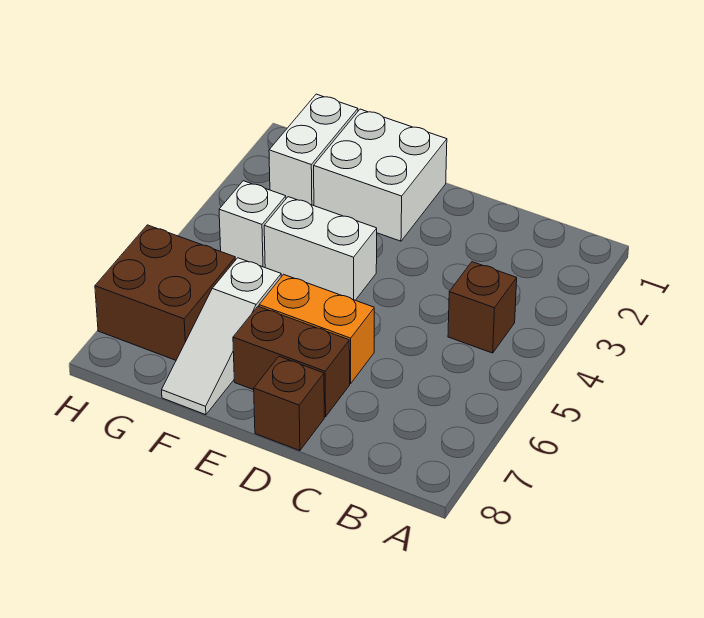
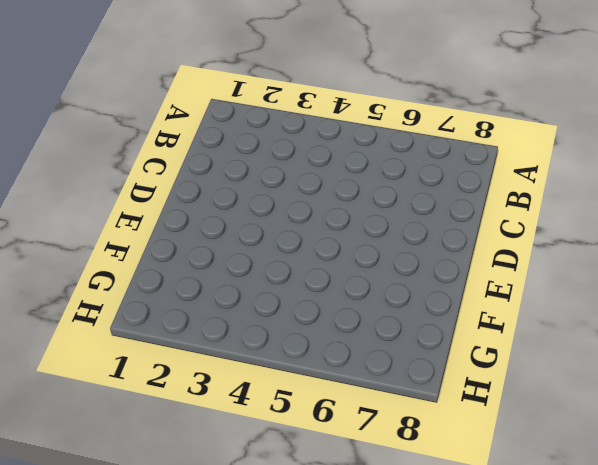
none -> brown brick B4 level 1
none -> orange brick D6:E6 level 1

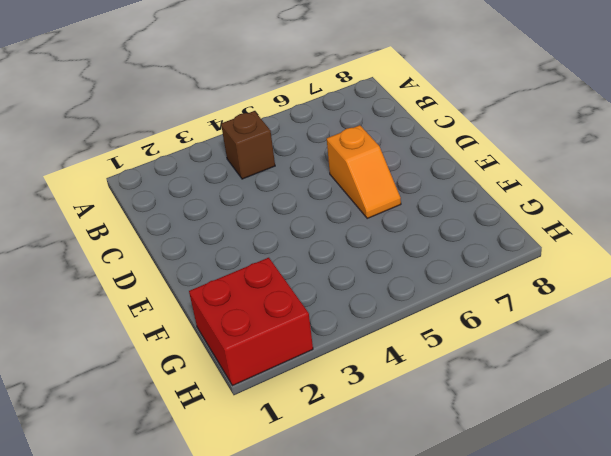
orange slope D6:E6 level 1 top D -> orange brick D6:E6 level 1
red brick G1:H2 level 1 -> white brick G1:G2 level 1
none -> brown brick D7:E7 level 1
none -> brown brick D8 level 1

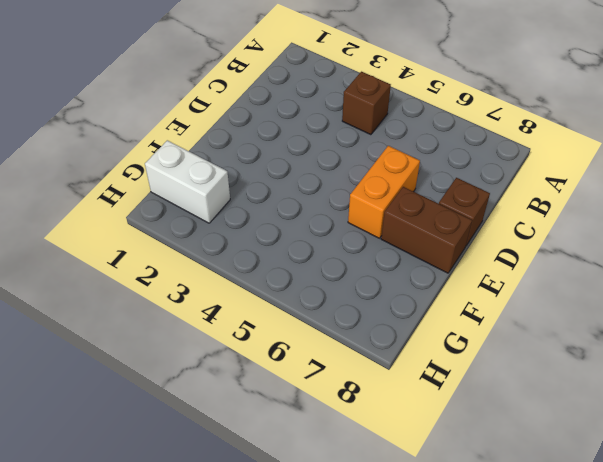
brown brick E7:E8 level 1 -> brown brick D7:E7 level 1
none -> white brick E1:F2 level 1
none -> white brick E4:F4 level 1

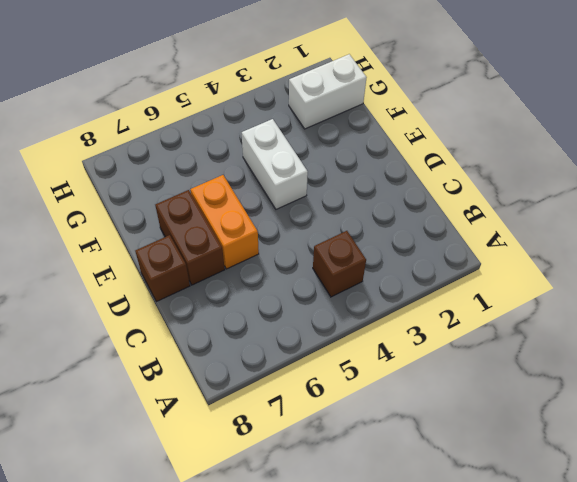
none -> white brick E1:F2 level 1
none -> white slope F6:F8 level 1 top 6

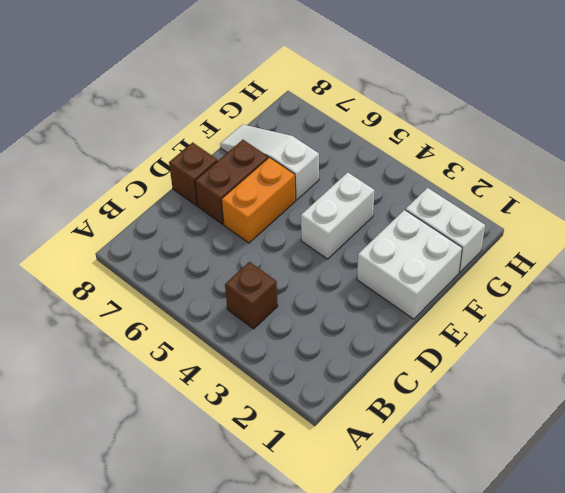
none -> white brick G4 level 1
none -> brown brick G6:H7 level 1

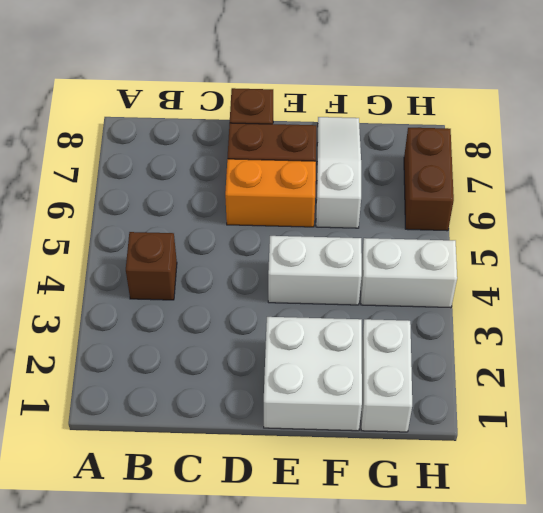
white brick G4:H4 level 1 -> white brick G4 level 1
brown brick H6:H7 level 1 -> brown brick G6:H7 level 1

